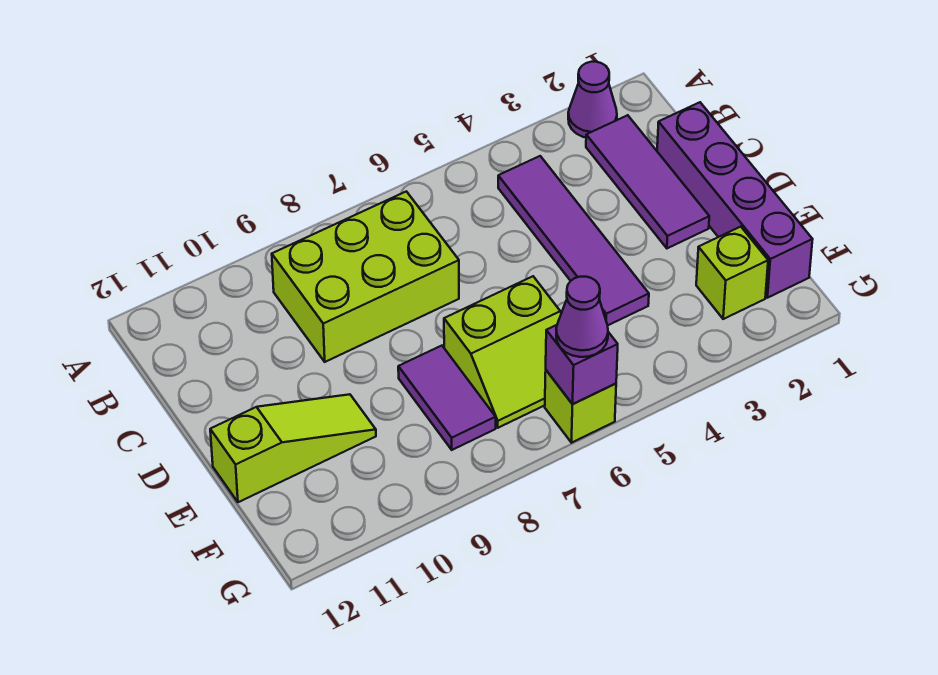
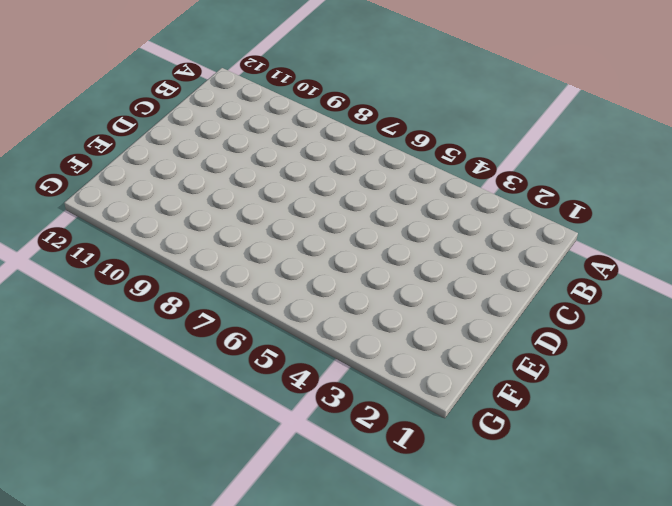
none -> purple cone A2 level 1
none -> purple tile B2:D2 level 1
none -> purple tile B4:E4 level 1

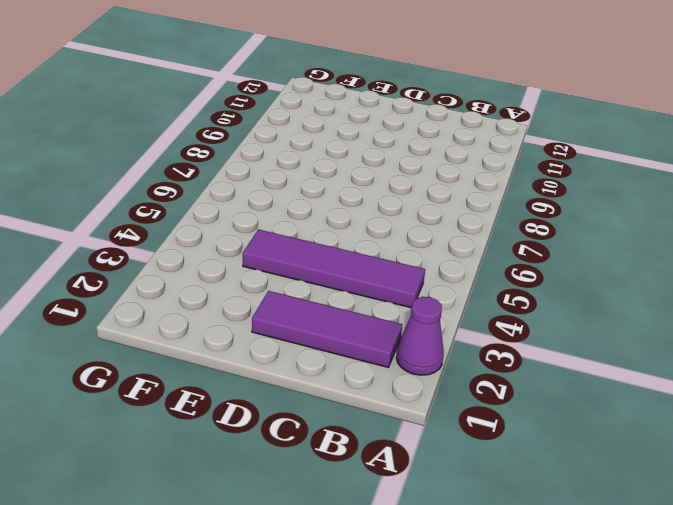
none -> lime brick B7:C9 level 1
none -> purple brick C1:F1 level 1
none -> lime slope E6:F7 level 1 top E

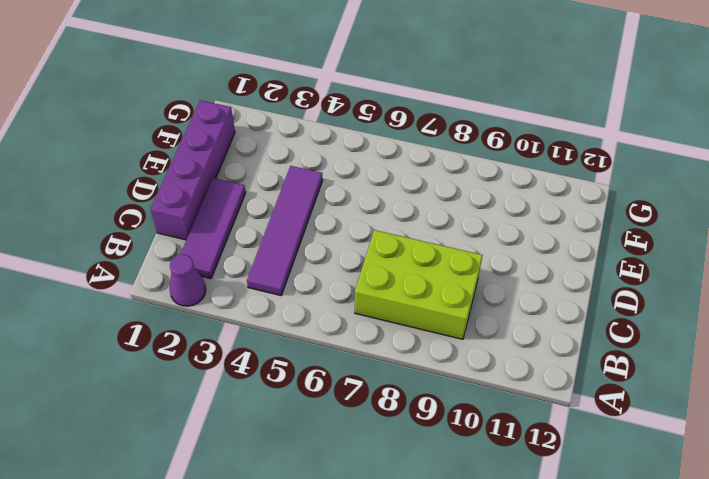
none -> lime slope E6:F7 level 1 top E
none -> purple tile E8:F8 level 1
none -> lime slope E10:E12 level 1 top 12

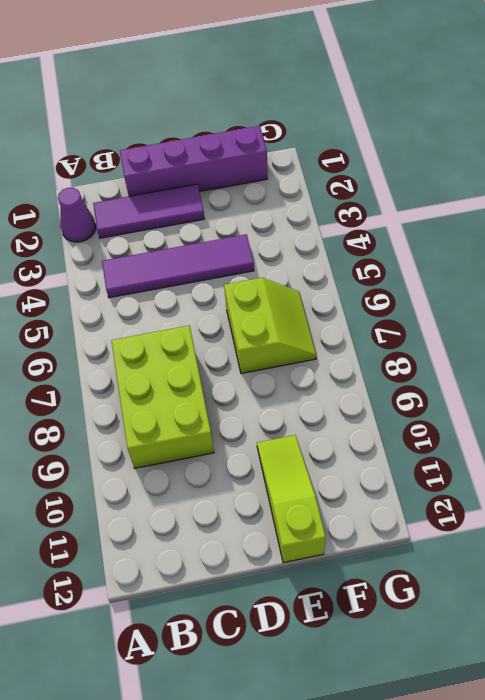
none -> purple tile E8:F8 level 1
none -> lime brick F2 level 1
none -> lime brick G6 level 1

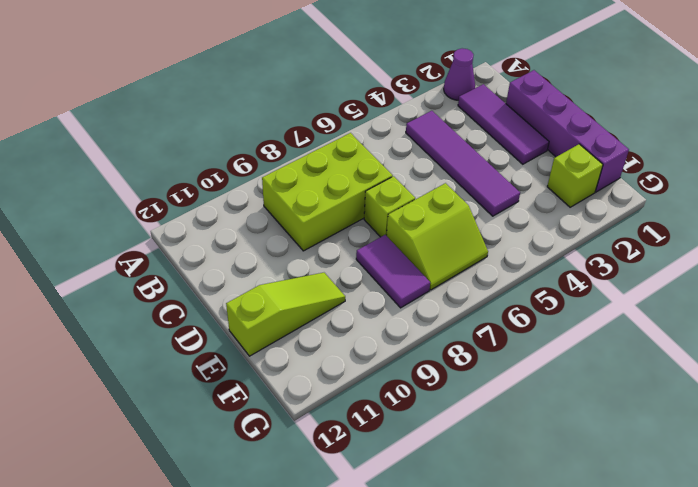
lime brick D7 level 1 -> lime brick G6 level 1
none -> purple brick G6 level 2
none -> purple cone G6 level 3

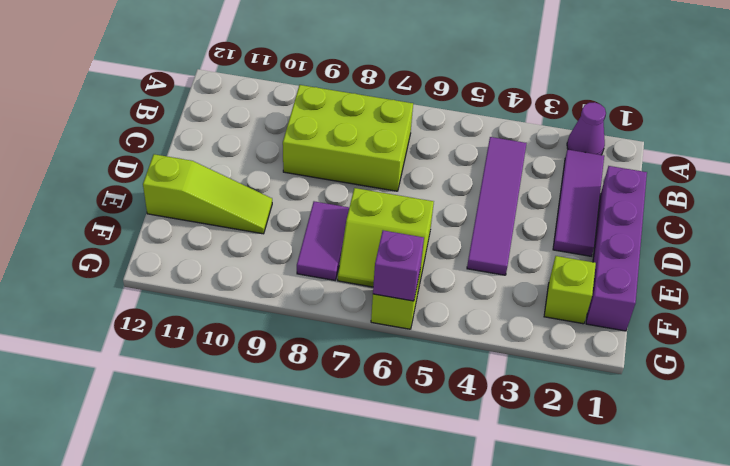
none -> purple cone G6 level 3

